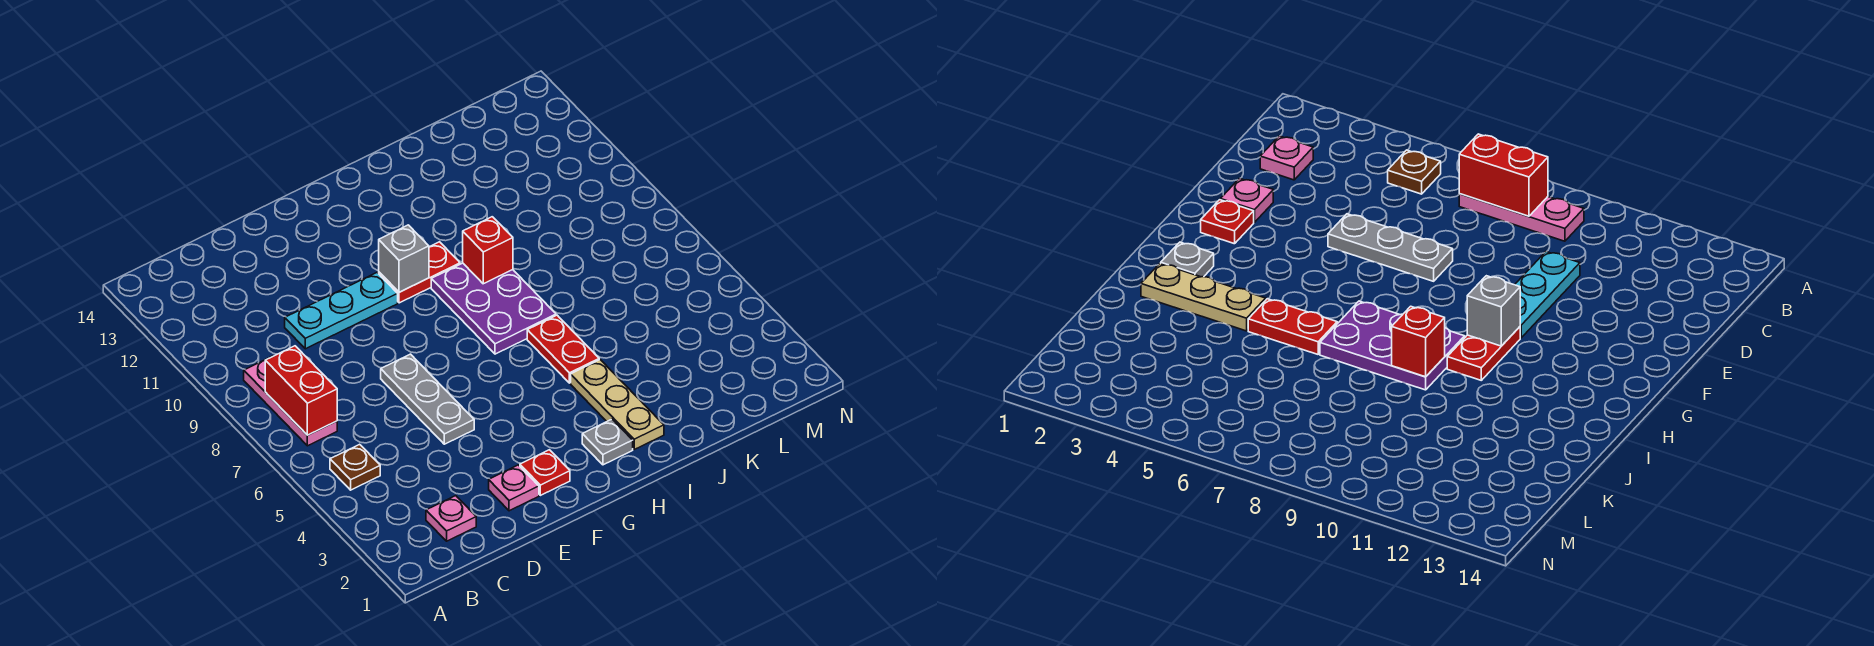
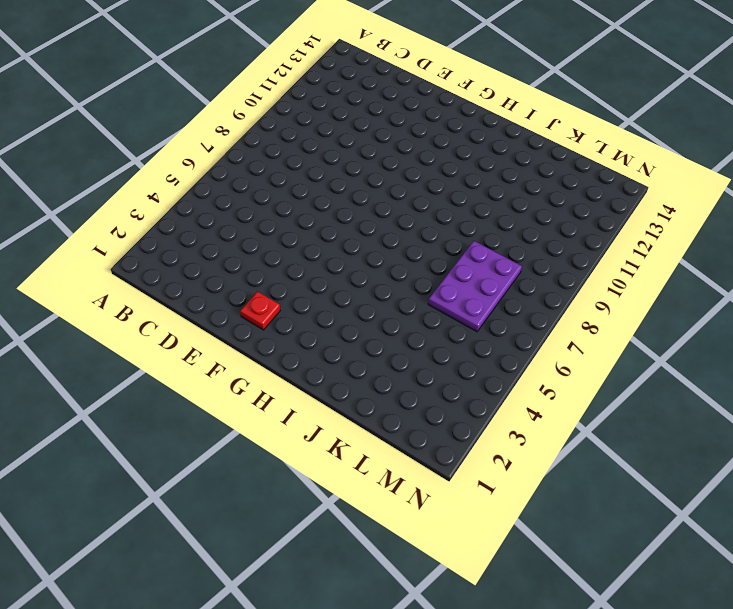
purple plate K6:L8 level 1 -> purple plate H7:I9 level 1
none -> brown plate B5 level 1
none -> pink plate B7:B9 level 1
none -> pink plate C2 level 1

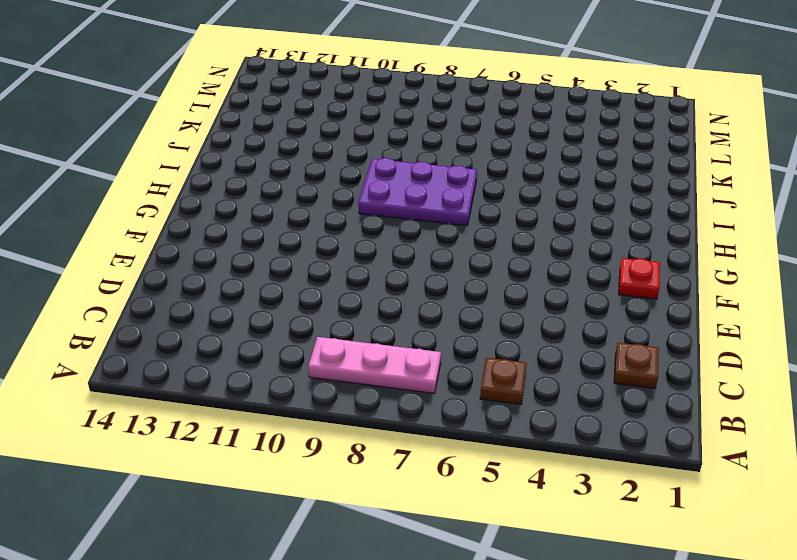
brown plate C2 level 1 -> pink plate C2 level 1
none -> cyan plate D10:F10 level 1
none -> pink plate E2 level 1
none -> grey plate E5:E7 level 1

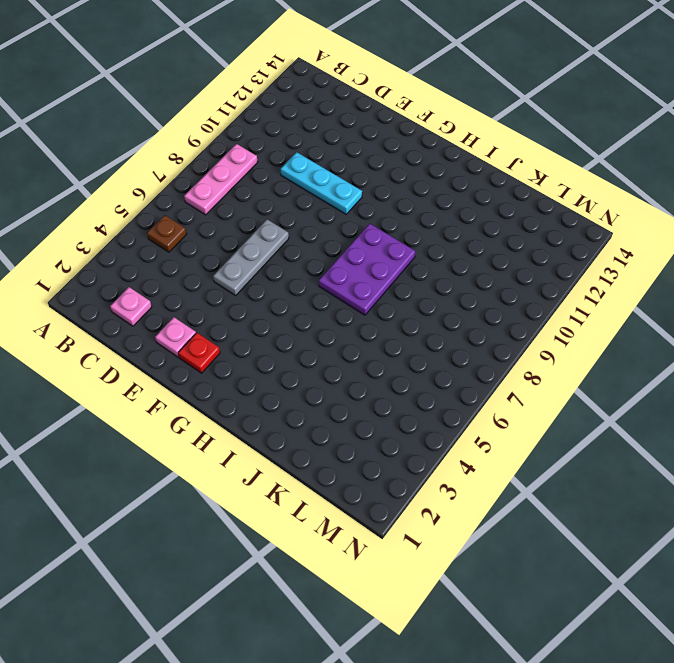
none -> red plate G10:H10 level 1
none -> grey plate H2 level 1
none -> tan plate I2:I4 level 1

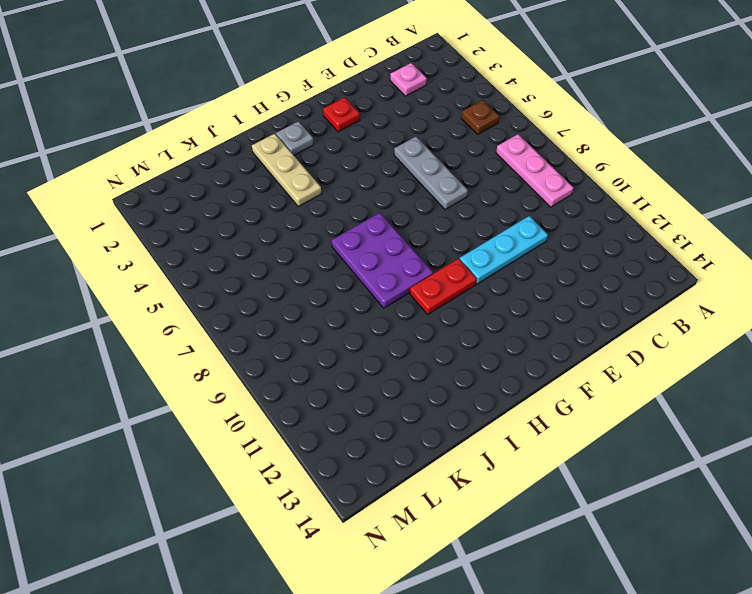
none -> pink plate E2 level 1
none -> red plate I5:I6 level 1
none -> red brick B7:B8 level 2

